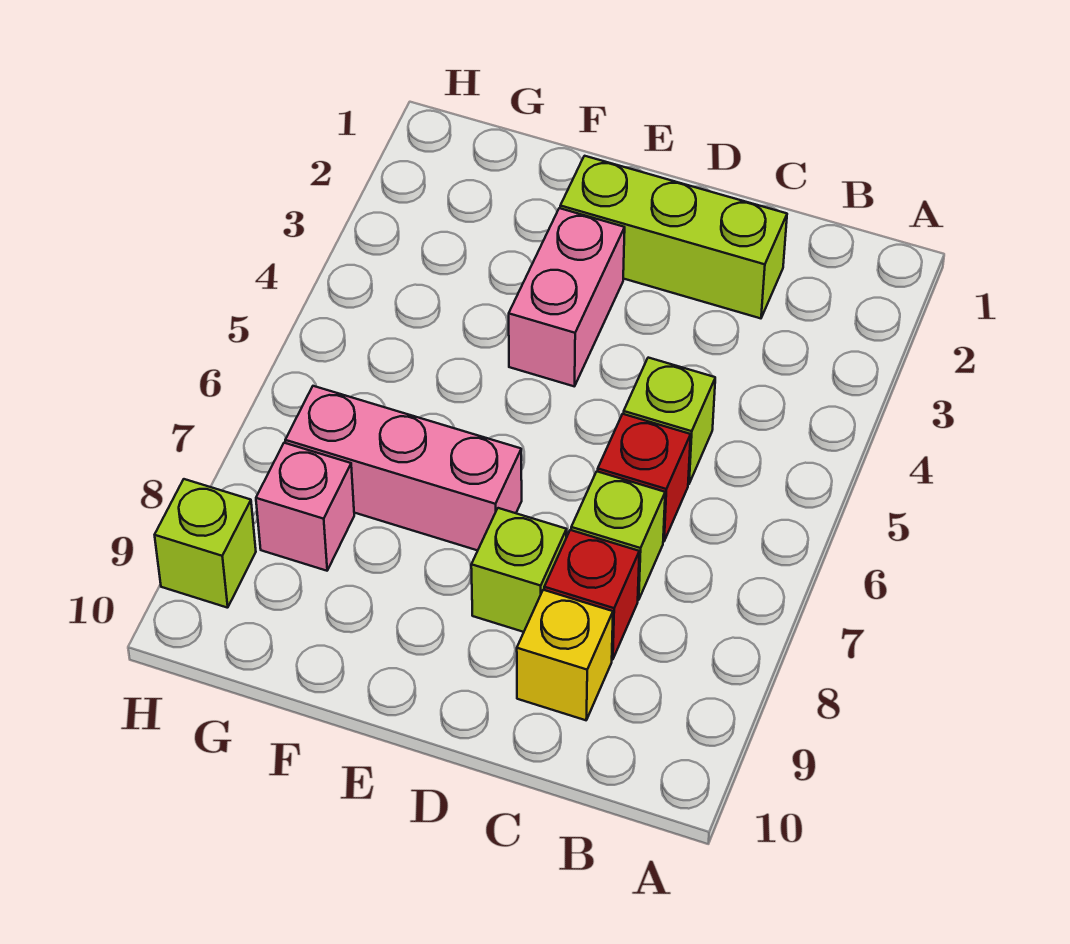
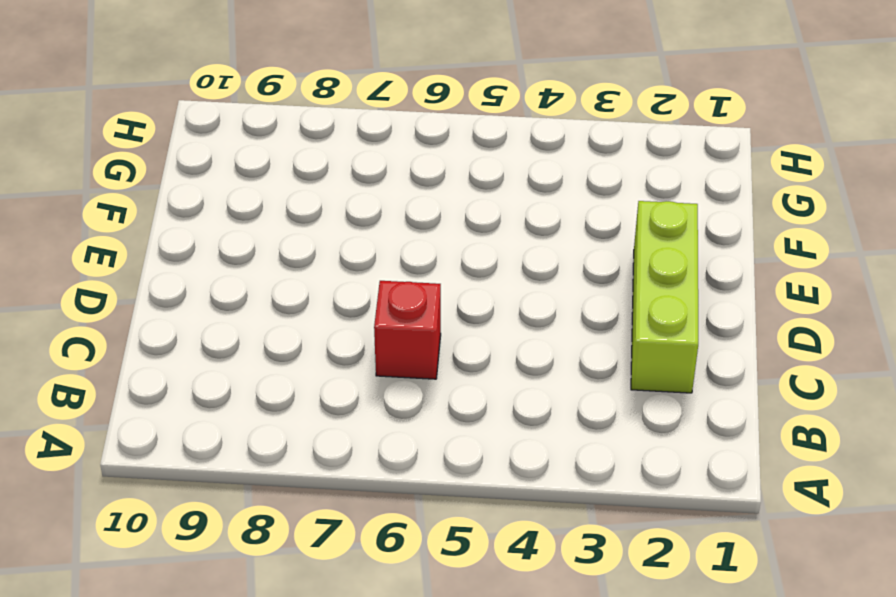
none -> lime brick C5 level 1
none -> lime brick C7 level 1

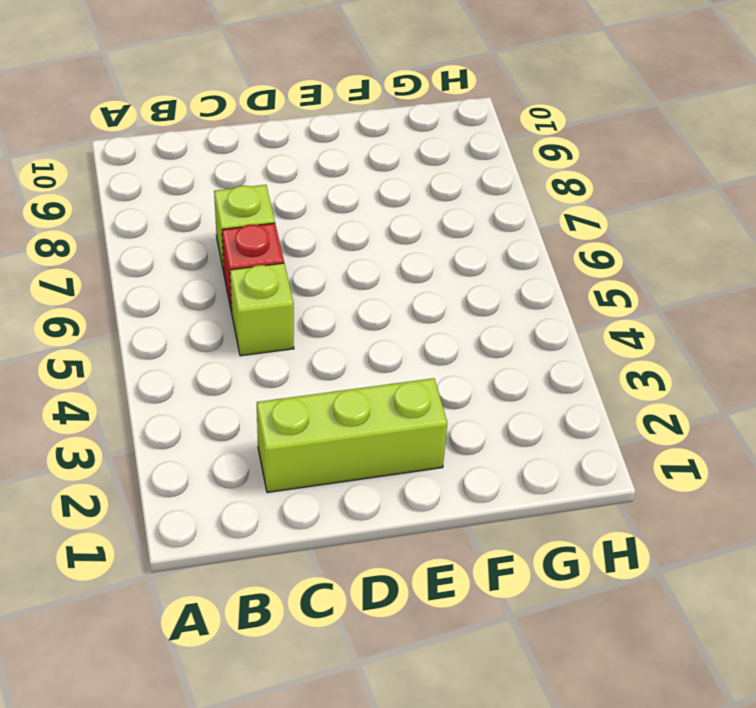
none -> red brick C8 level 1
none -> yellow brick C9 level 1

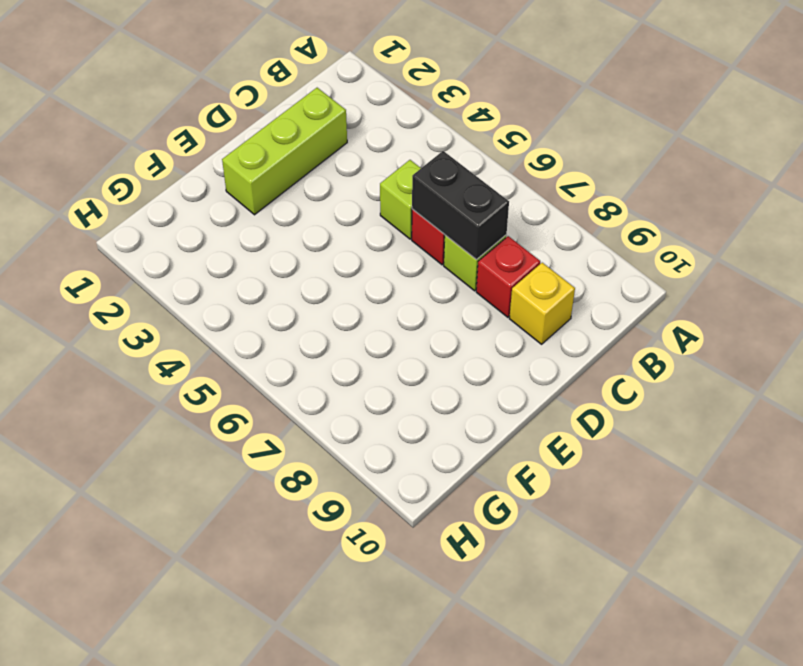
black brick C6:C7 level 2 -> none
none -> lime brick D8 level 1
none -> pink brick E3:E4 level 1

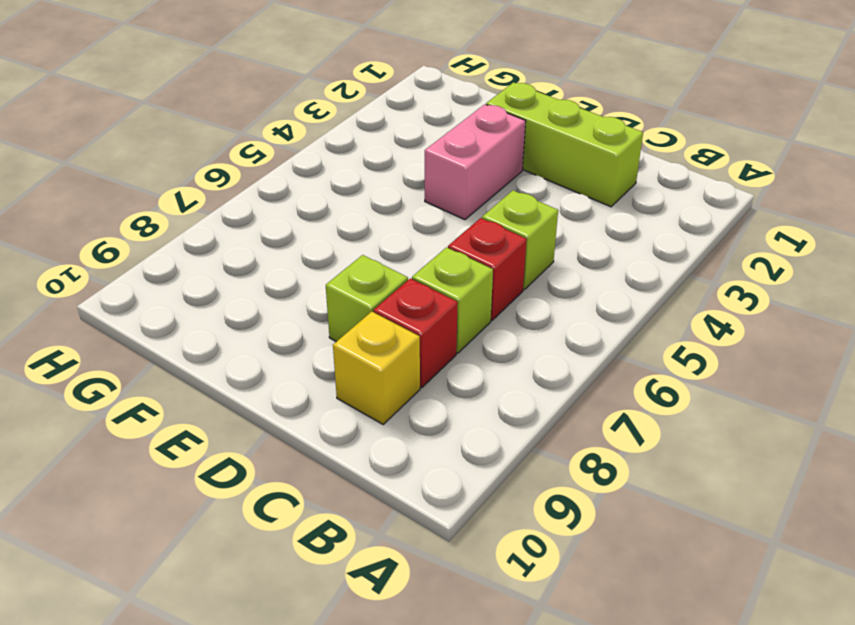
none -> pink brick E7:G7 level 1
none -> pink brick G8 level 1

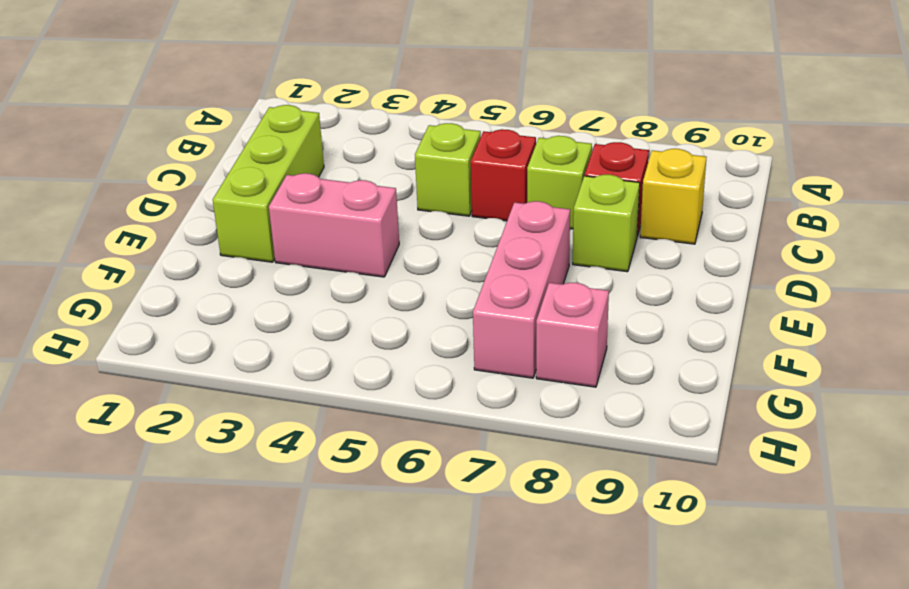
none -> lime brick H9 level 1

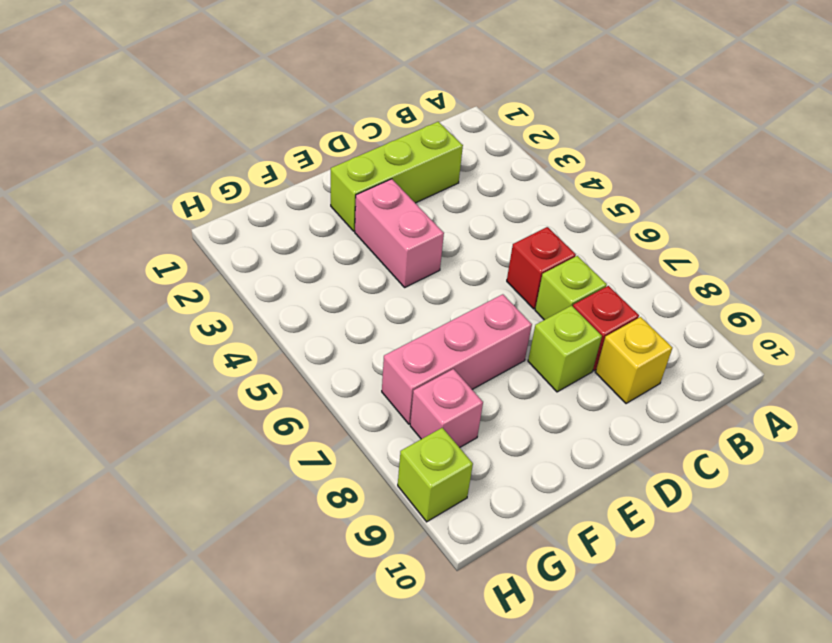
none -> lime brick C5 level 1

